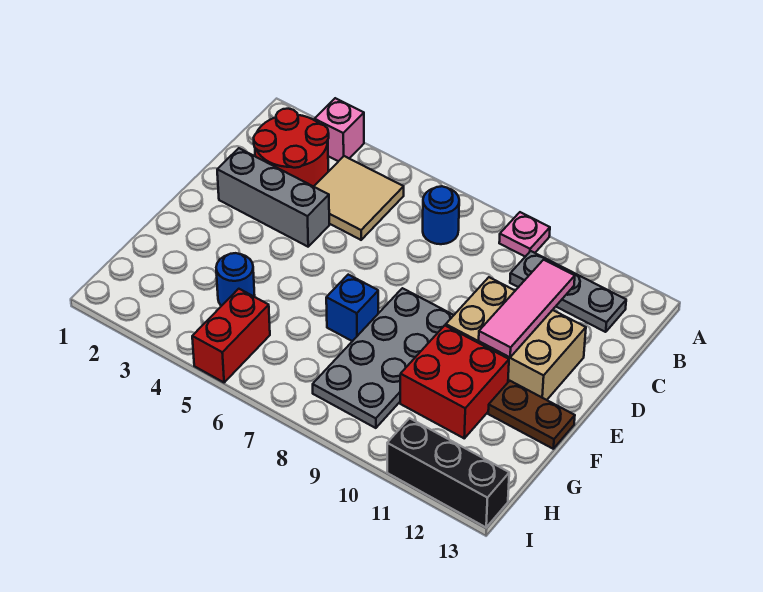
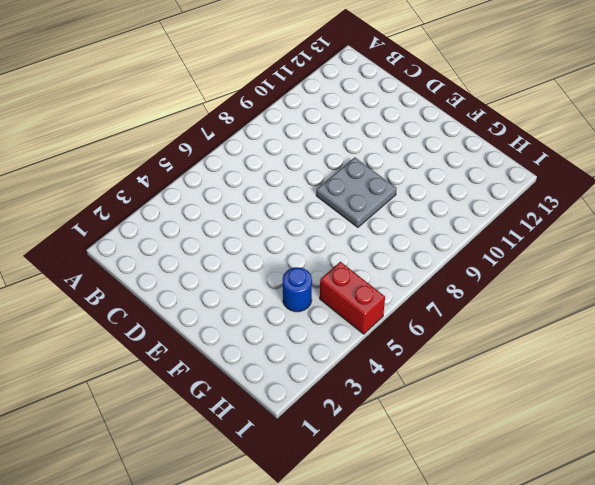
grey plate E8:F9 level 1 -> grey plate E8:H9 level 1
none -> pink brick A3 level 1
none -> pink plate A9 level 1
none -> red round brick B2:C3 level 1

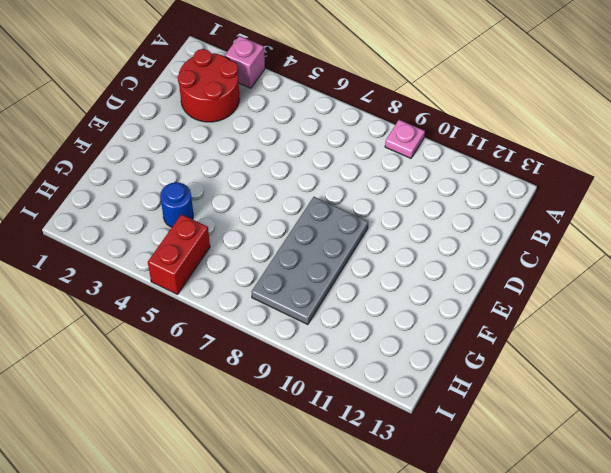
none -> tan tile B4:C5 level 1
none -> blue round brick B7 level 1
none -> grey plate B10:B12 level 1

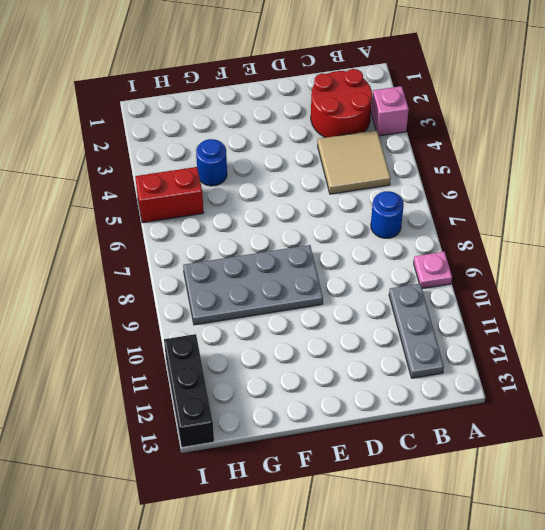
none -> grey brick D2:D4 level 1
none -> tan brick D10:E12 level 1
none -> blue brick F7 level 1

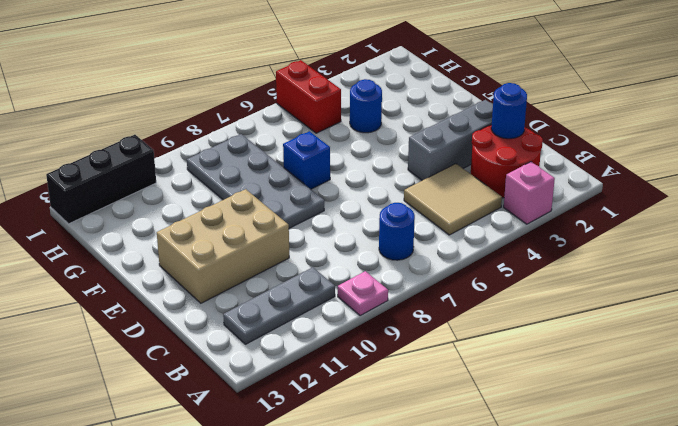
blue round brick C2 level 2 -> none
none -> red brick F10:G11 level 1
none -> brown plate F12:F13 level 1
none -> pink tile C11:E11 level 2

